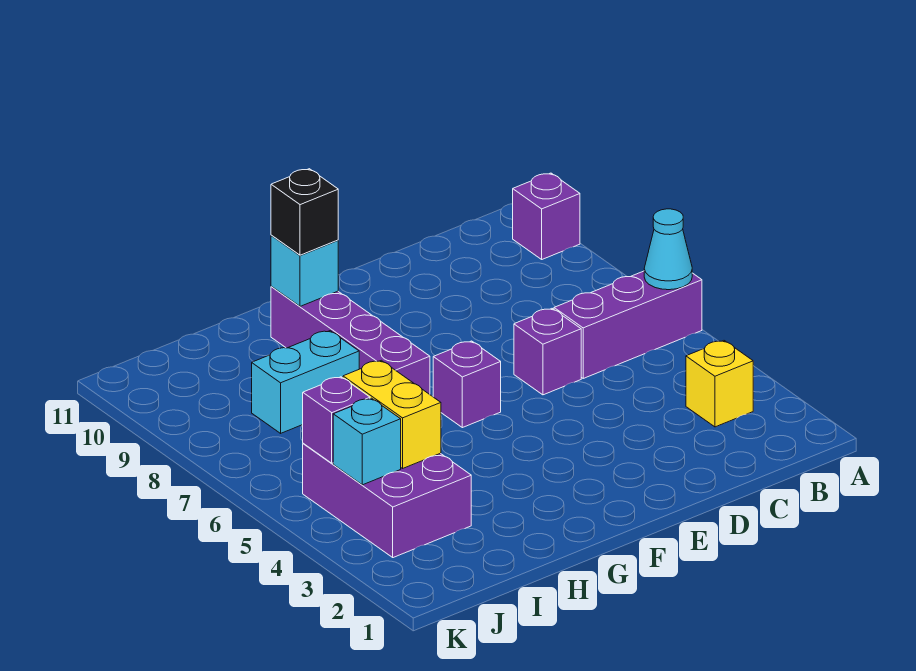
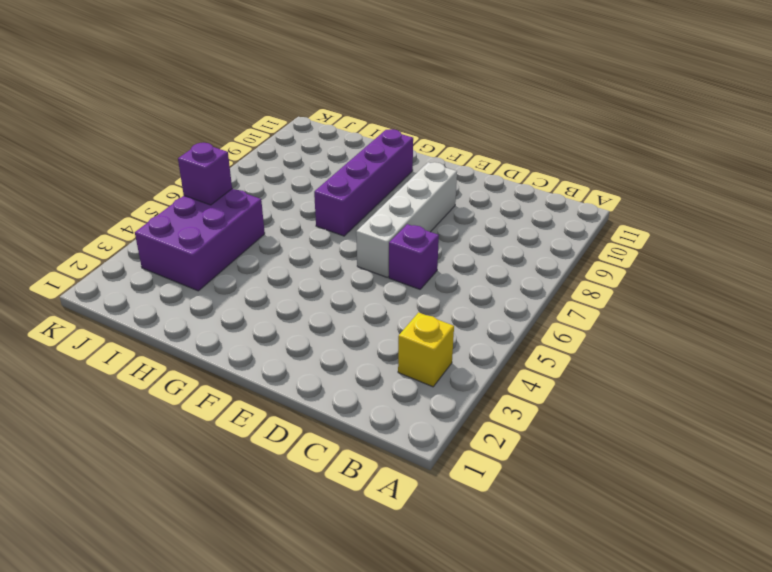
white brick E6:E9 level 1 -> none
none -> purple brick A6:C6 level 1
none -> purple brick A10 level 1
none -> purple brick F6 level 1

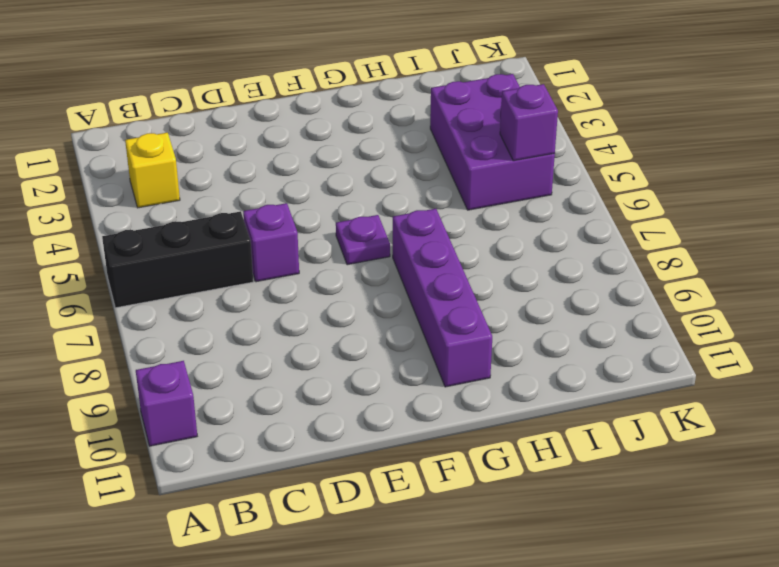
black brick A6:C6 level 1 -> purple brick A6:C6 level 1
purple plate F6 level 1 -> purple brick F6 level 1
none -> cyan brick H8:I8 level 1
none -> cyan cone A6 level 2
none -> cyan brick G10 level 2

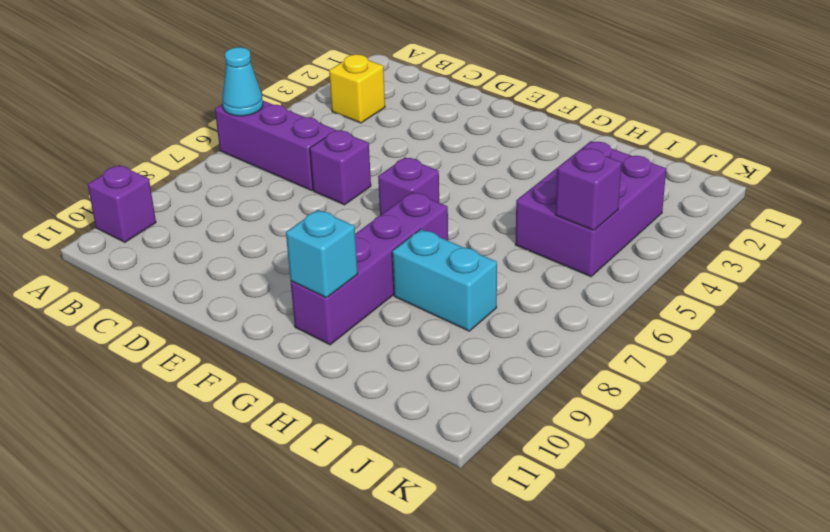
none -> yellow brick I4:I5 level 2
none -> cyan brick J4 level 2
none -> black brick G10 level 3

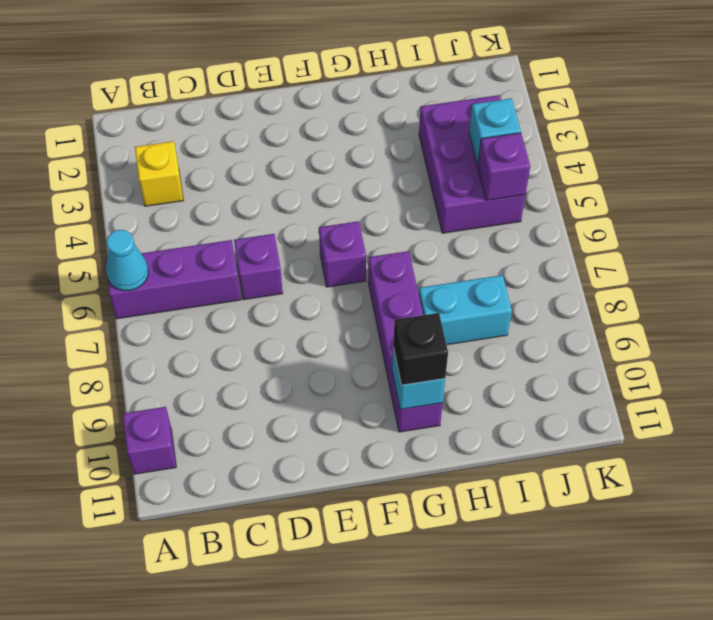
none -> yellow brick I4:I5 level 2

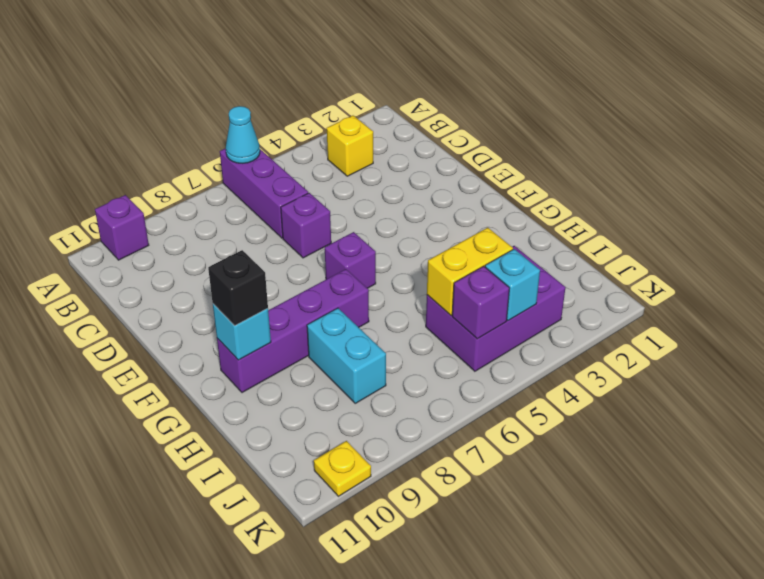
yellow plate K10 level 1 -> none

